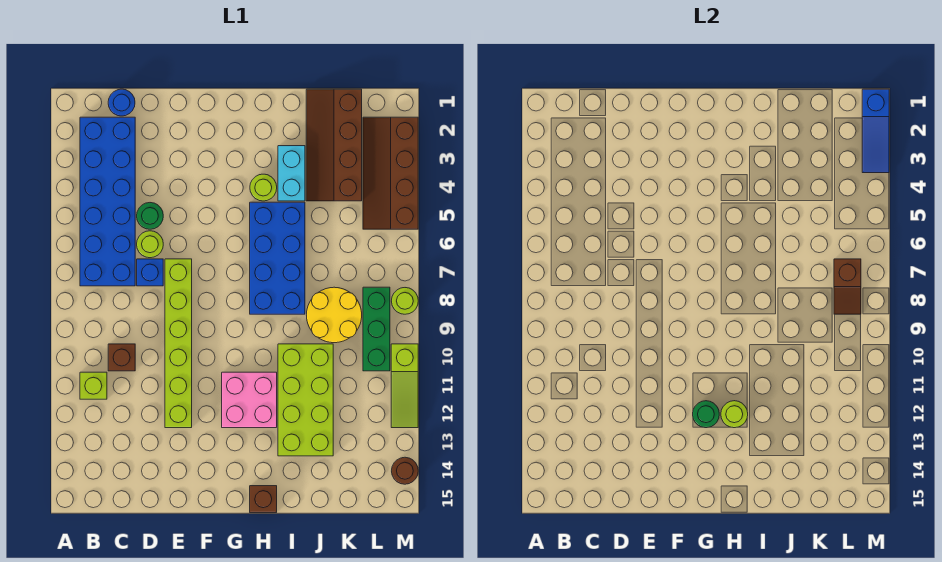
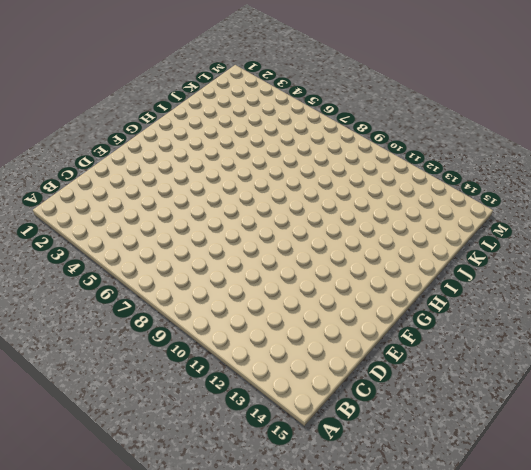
none -> blue brick B2:C7 level 1
none -> lime brick B11 level 1
none -> blue round brick C1 level 1

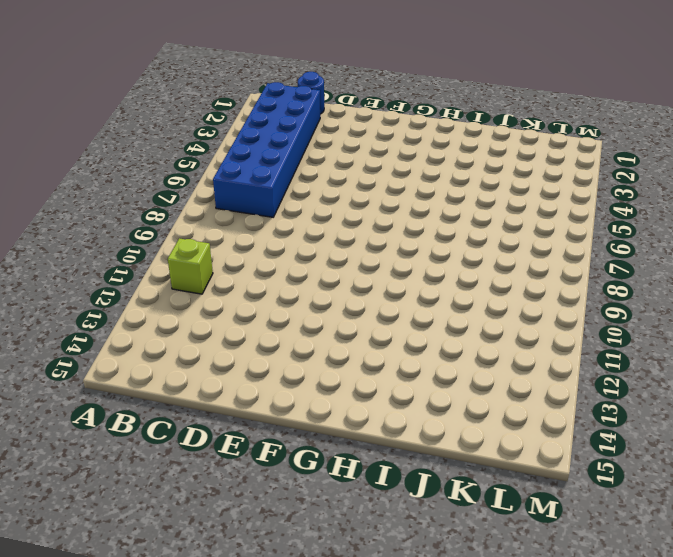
none -> brown brick C10 level 1
none -> green round brick D5 level 1
none -> lime round brick D6 level 1

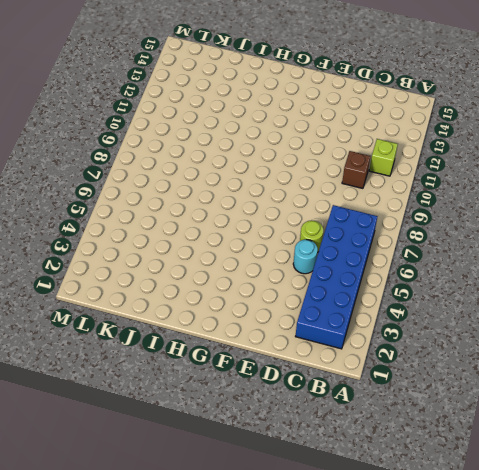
cyan round brick D5 level 1 -> green round brick D5 level 1
none -> blue round brick C1 level 1
none -> blue brick D7 level 1
none -> lime brick E7:E12 level 1

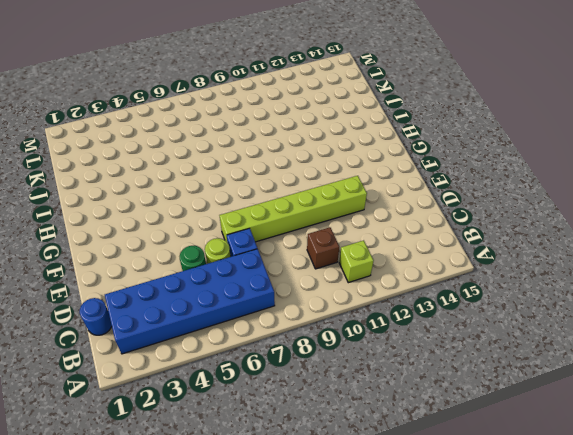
none -> pink brick G11:H12 level 1
none -> lime round brick H4 level 1
none -> blue brick H5:I8 level 1

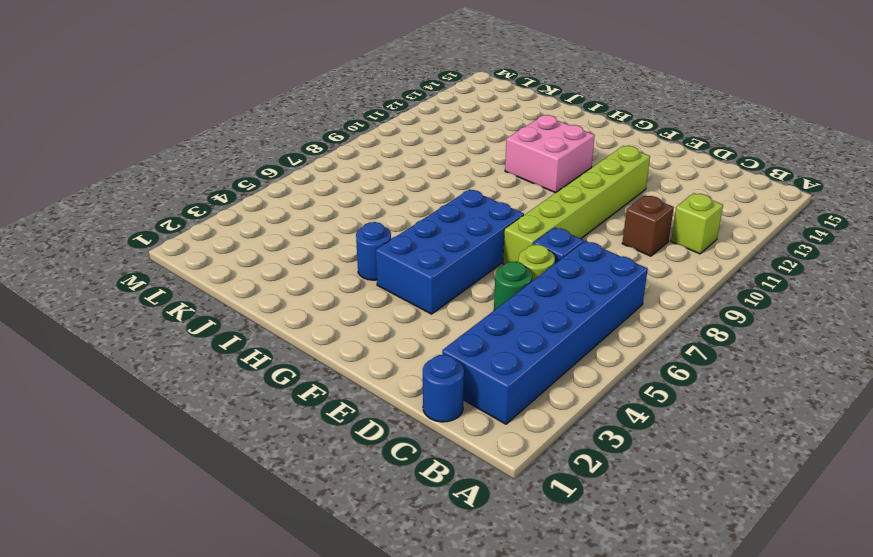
blue brick F4:G7 level 1 -> blue brick H5:I8 level 1
blue round brick H4 level 1 -> lime round brick H4 level 1
none -> brown brick H15 level 1
none -> cyan brick I3:I4 level 1
none -> lime brick I10:J13 level 1

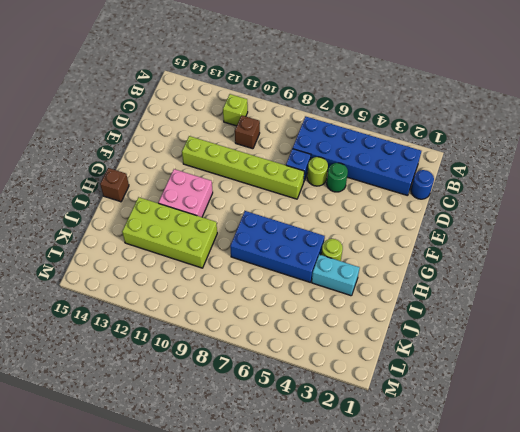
none -> brown slope J1:K4 level 1 top K
none -> yellow round brick J8:K9 level 1
none -> brown slope L2:M5 level 1 top M

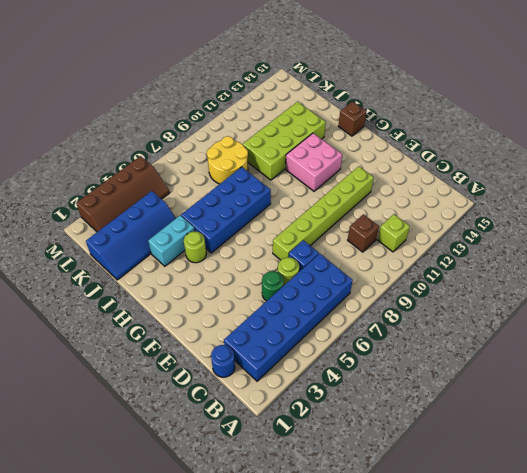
blue slope J1:K4 level 1 top K -> brown slope J1:K4 level 1 top K
none -> green brick L8:L10 level 1
none -> lime round brick M8 level 1
none -> lime slope M10:M12 level 1 top 10

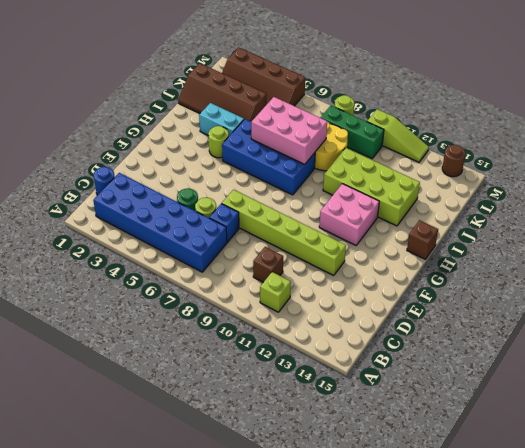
pink brick I6:J8 level 2 -> none
none -> green round brick G12 level 2
none -> lime round brick H12 level 2
none -> brown slope L7:L8 level 2 top 7

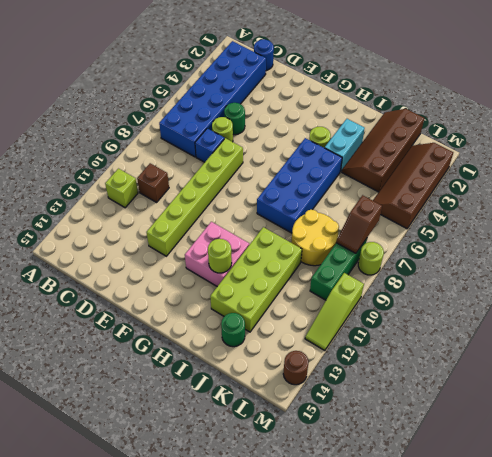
green round brick J14 level 1 -> green round brick G12 level 2
none -> brown brick H15 level 1
none -> blue slope M1:M3 level 2 top 1

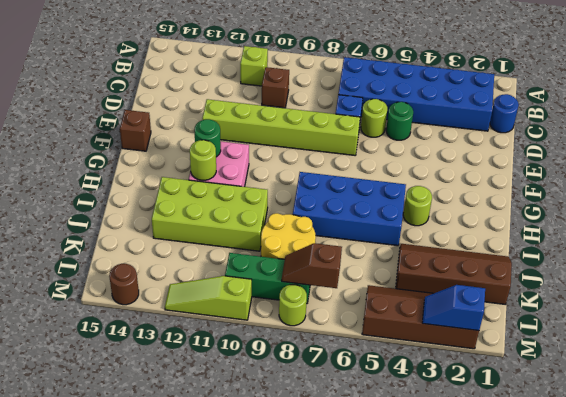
brown brick F15 level 1 -> brown brick H15 level 1
blue slope M2:M3 level 2 top 2 -> blue slope M1:M3 level 2 top 1
none -> cyan brick I3:I4 level 1

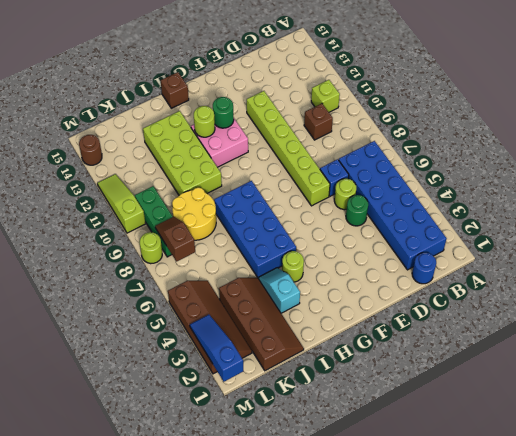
cyan slope I3:I4 level 1 top 3 -> cyan brick I3:I4 level 1

